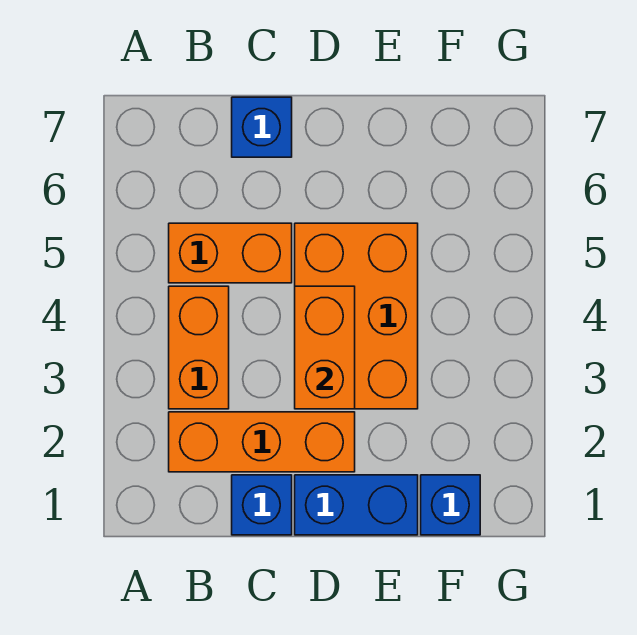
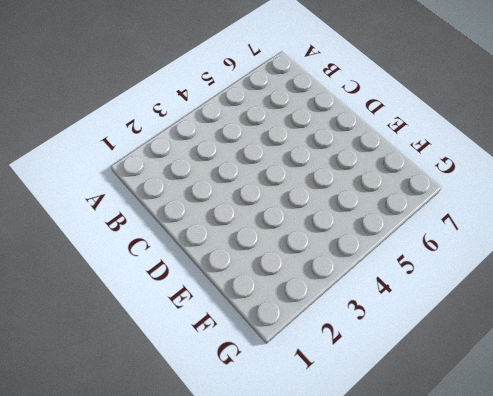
none -> orange brick B2:D2 level 1
none -> orange brick B3:B4 level 1

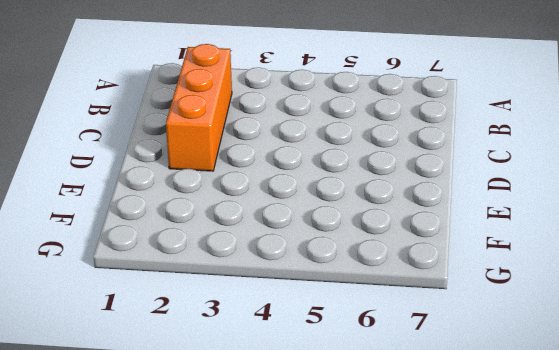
none -> orange brick B3:B4 level 1
none -> orange brick B5:C5 level 1

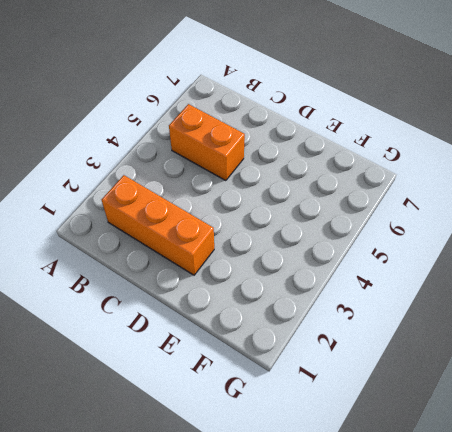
none -> orange brick B3:B4 level 1
none -> blue brick C1 level 1

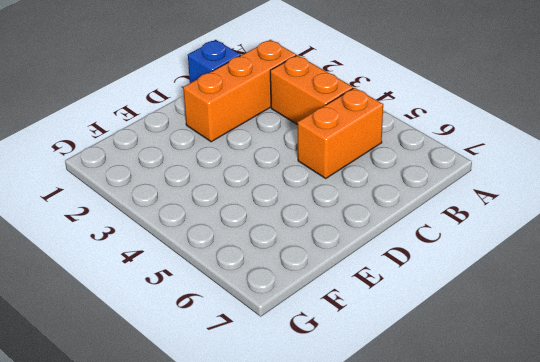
none -> blue brick C7 level 1
none -> blue brick D1:E1 level 1

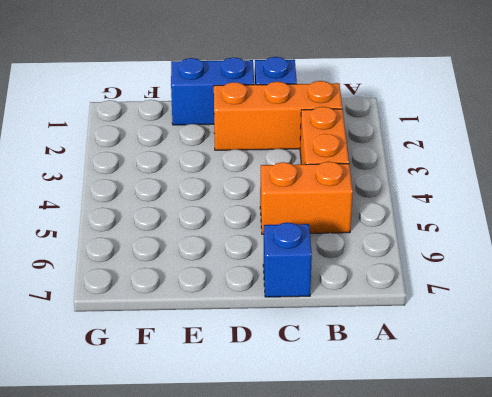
none -> orange brick D3:E5 level 1
none -> blue brick F1 level 1

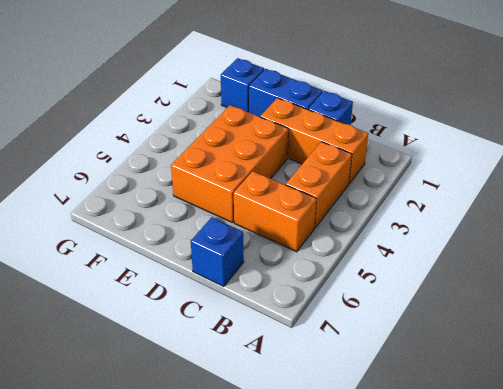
none -> orange brick D3:D4 level 2

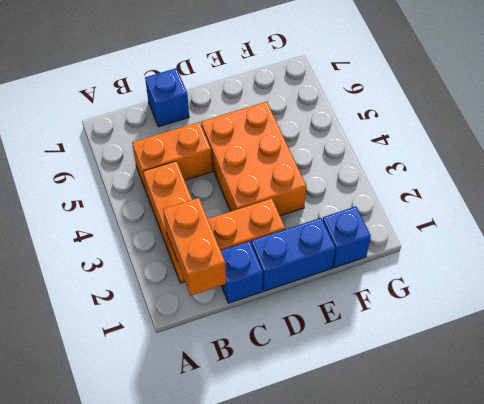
orange brick B1:B2 level 2 -> orange brick D3:D4 level 2

